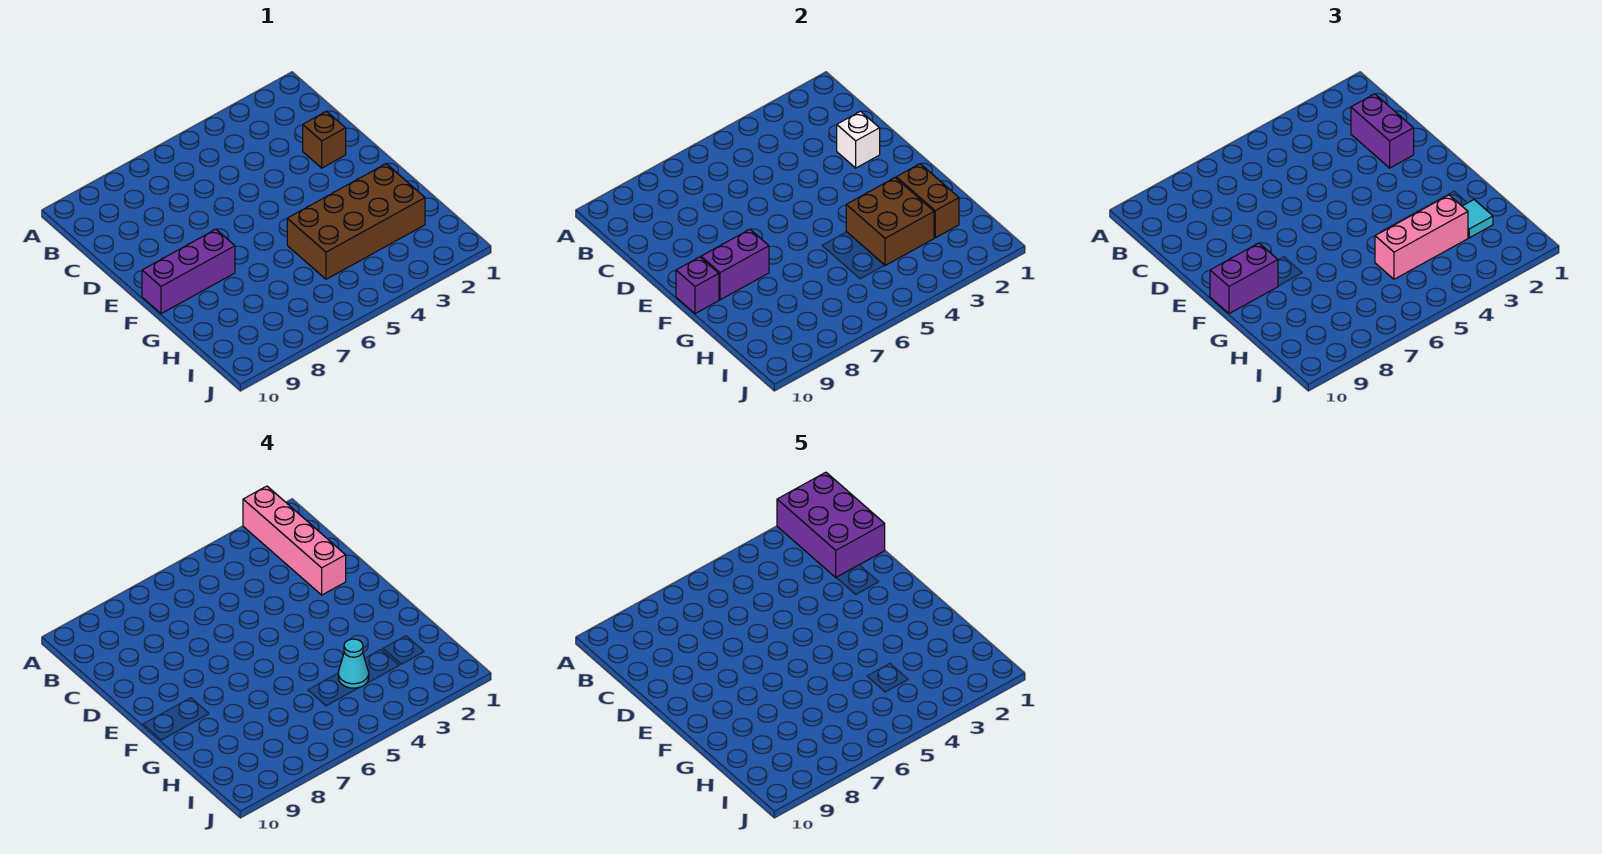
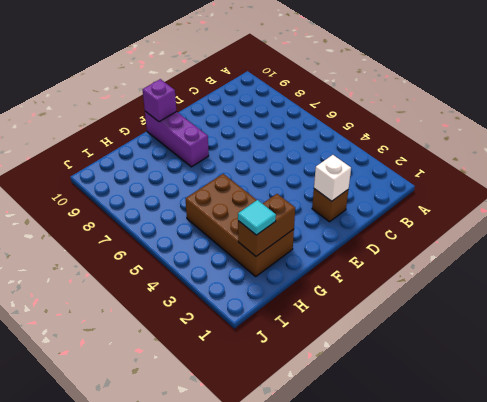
none -> purple brick F8:F9 level 2
none -> brown brick G3:H4 level 2
none -> purple brick C2:D2 level 3

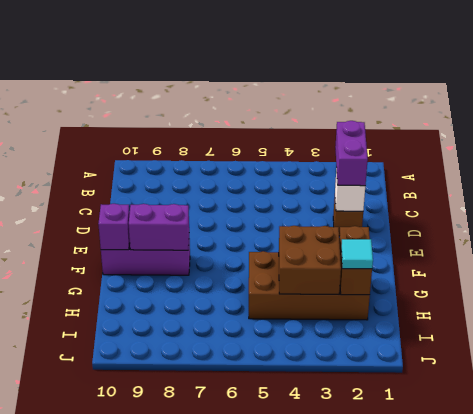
none -> purple brick F9:F10 level 3
none -> pink brick H3:H5 level 3
none -> pink brick A2:D2 level 4

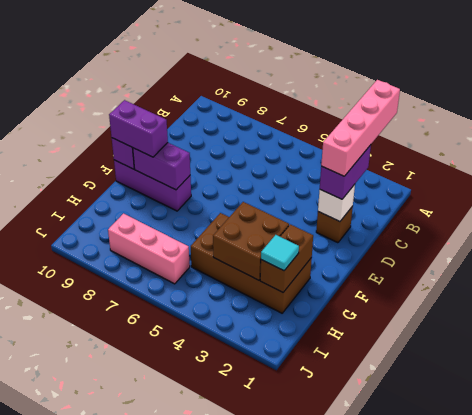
pink brick I6:I8 level 1 -> pink brick H3:H5 level 3
none -> cyan cone H4 level 4
none -> purple brick A1:C2 level 5

